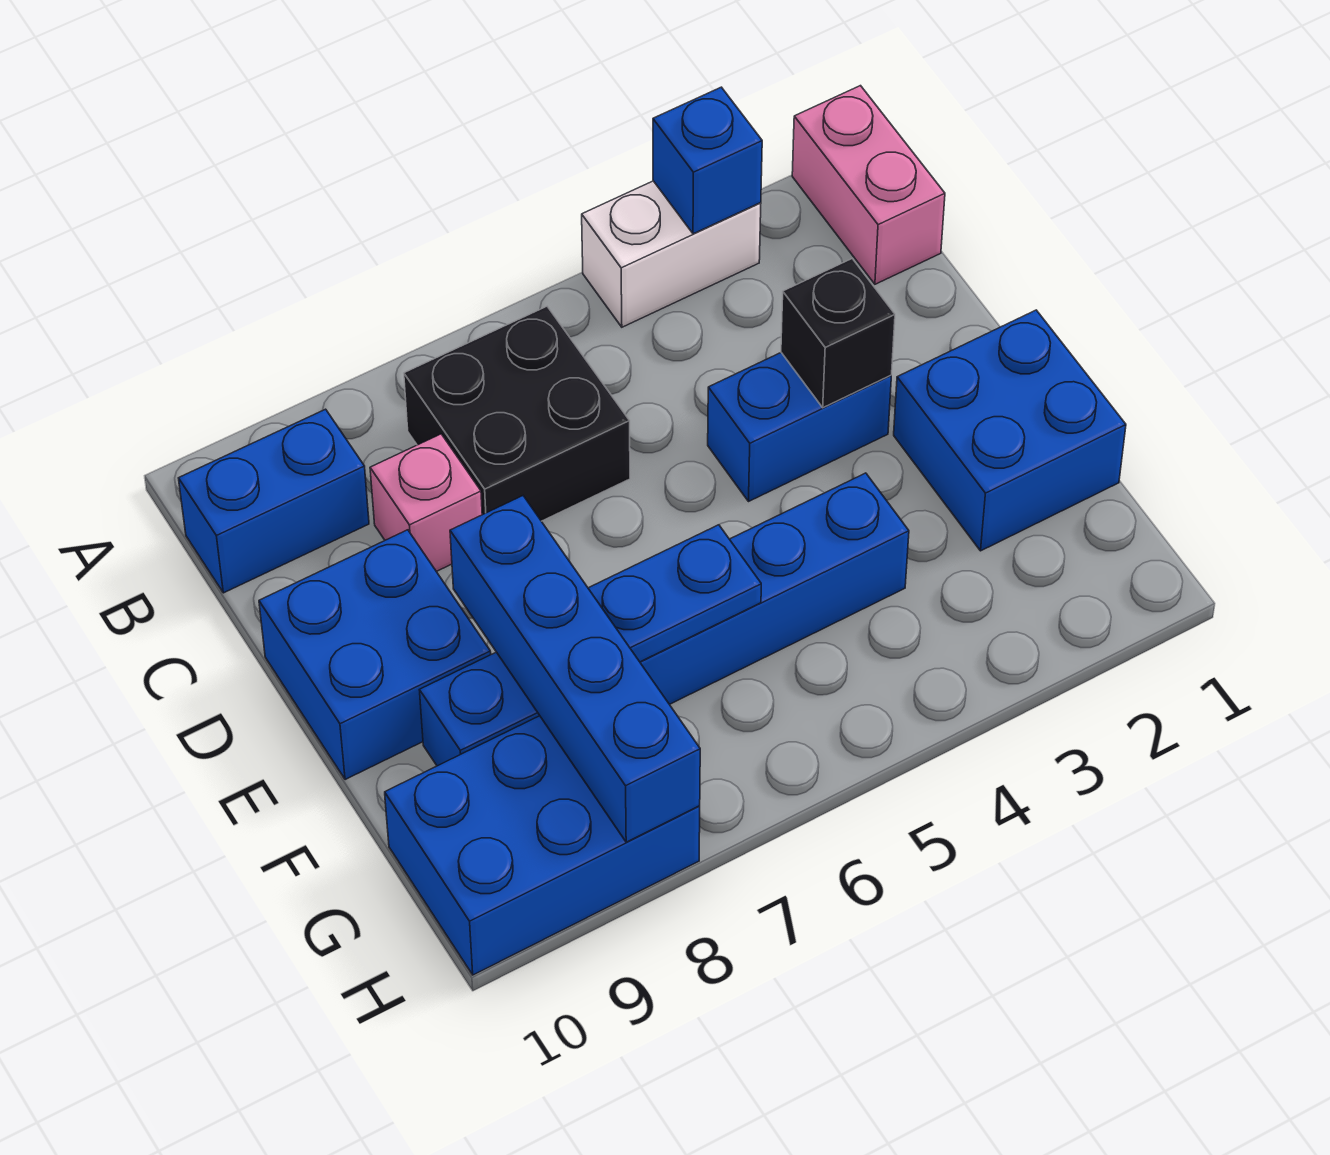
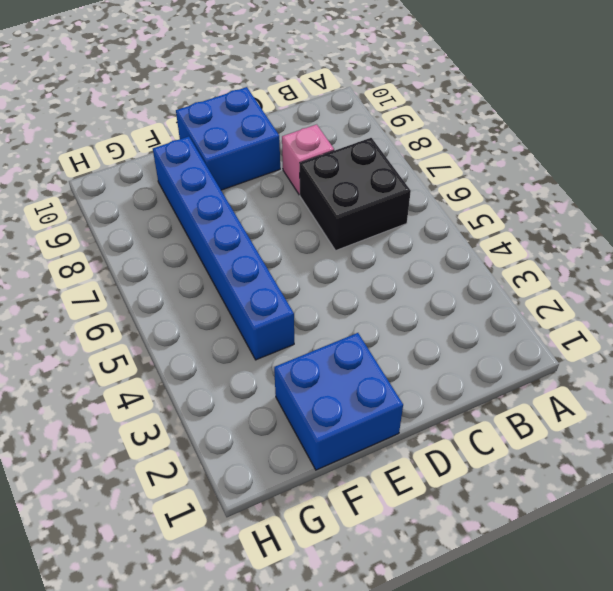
none -> pink brick A1:B1 level 1
none -> white brick A3:A4 level 1
none -> blue brick B9:B10 level 1

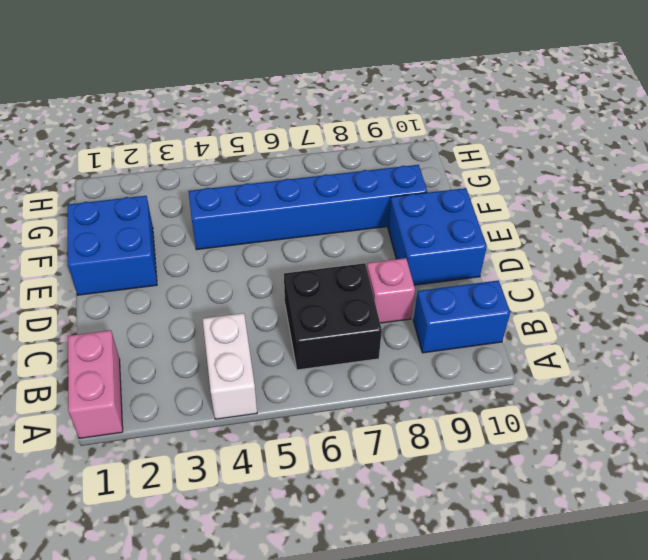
white brick A4:B4 level 1 -> white brick A3:A4 level 1
none -> blue brick D3:D4 level 1
none -> blue brick G8:H10 level 1
none -> blue brick A3 level 2

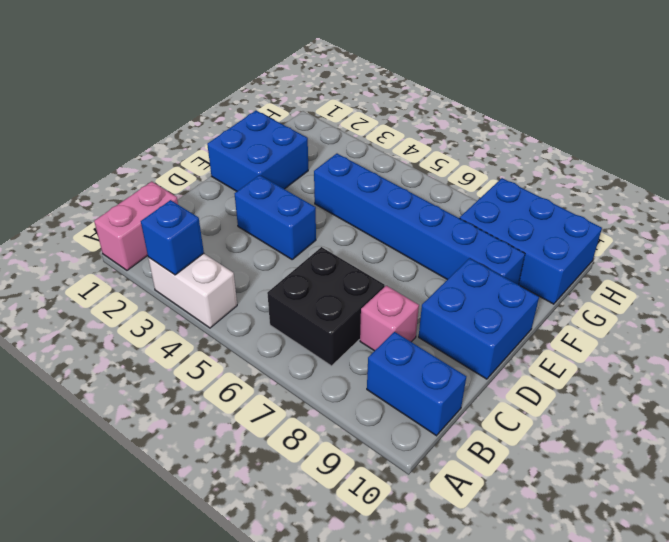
none -> black brick D3 level 2
none -> blue brick E8:H8 level 2
none -> blue plate F6:F7 level 2

